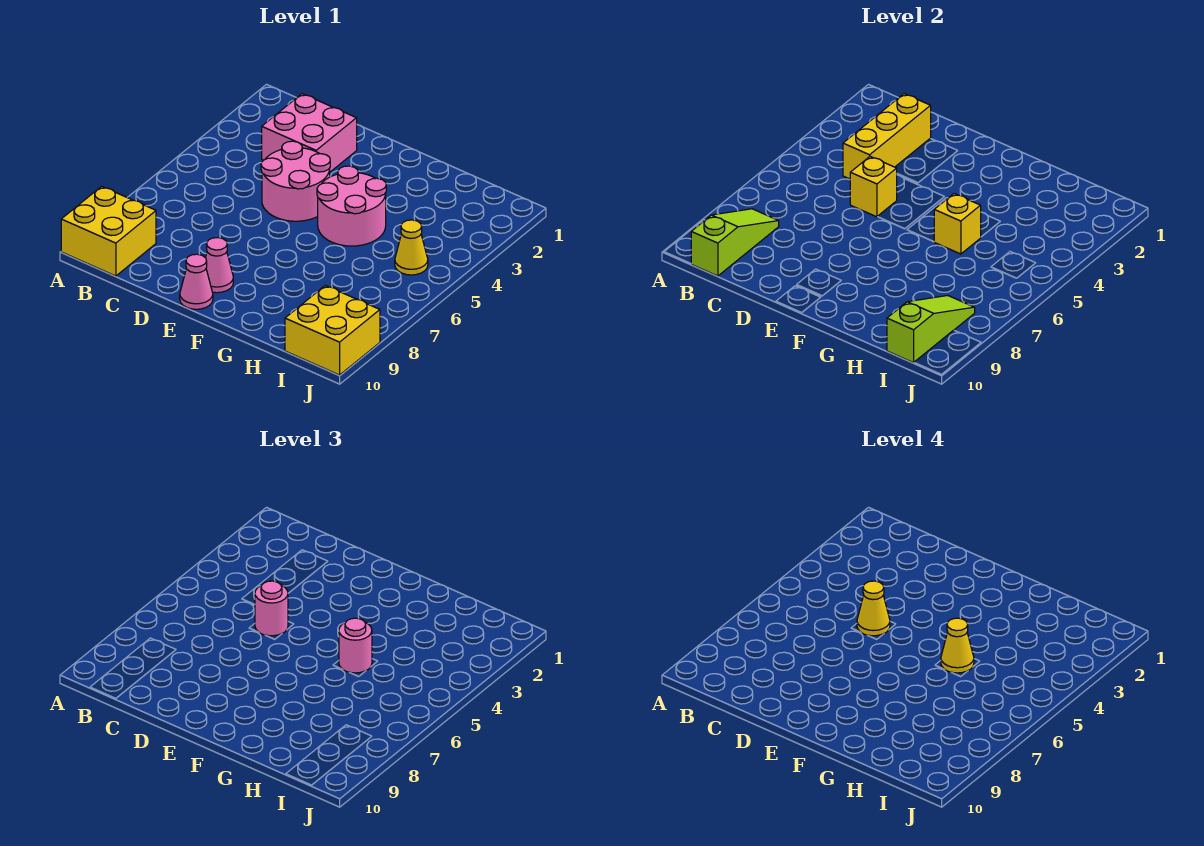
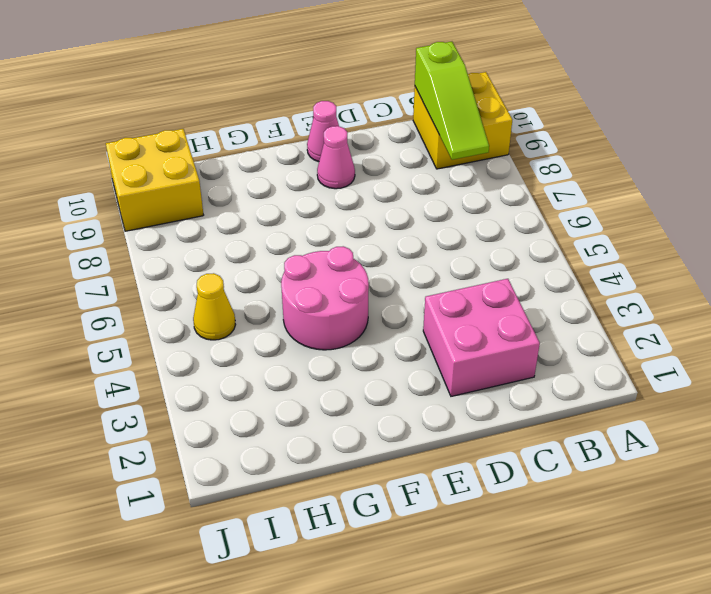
none -> pink round brick D4:E5 level 1
none -> yellow brick C2:C4 level 2
none -> yellow brick D5 level 2

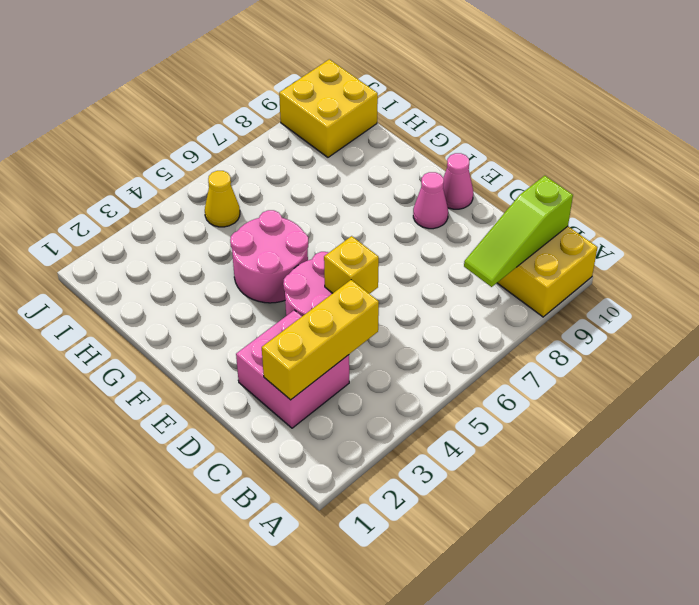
none -> yellow brick G5 level 2
none -> lime slope I8:I10 level 2 top 10
none -> pink round brick D5 level 3

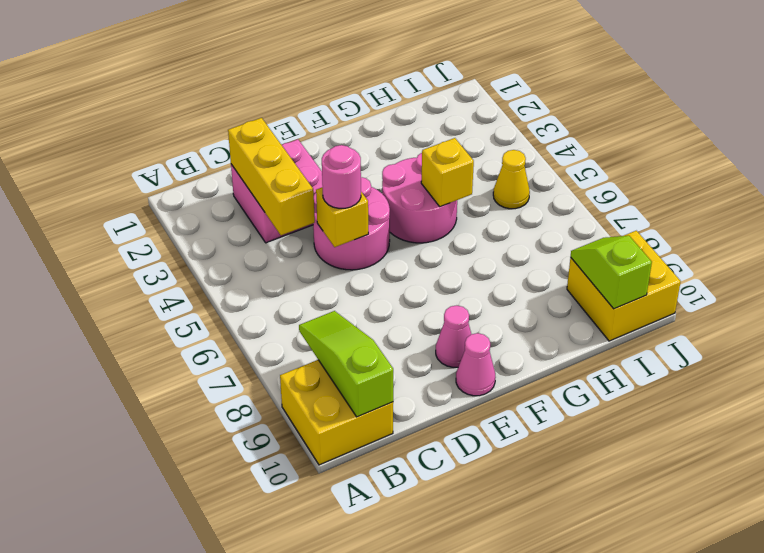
lime slope I9:I10 level 2 top 10 -> lime slope I8:I10 level 2 top 10
none -> pink round brick G5 level 3
none -> yellow cone D5 level 4
none -> yellow cone G5 level 4

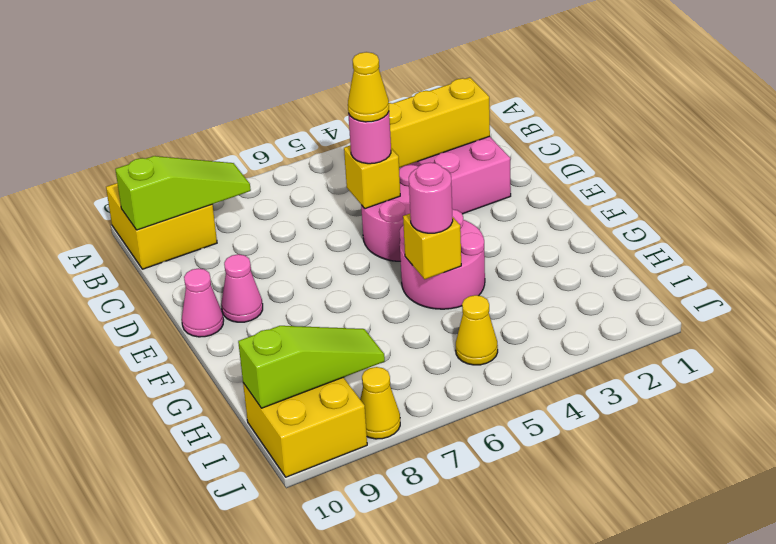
yellow cone J8 level 1 -> yellow cone G5 level 4

